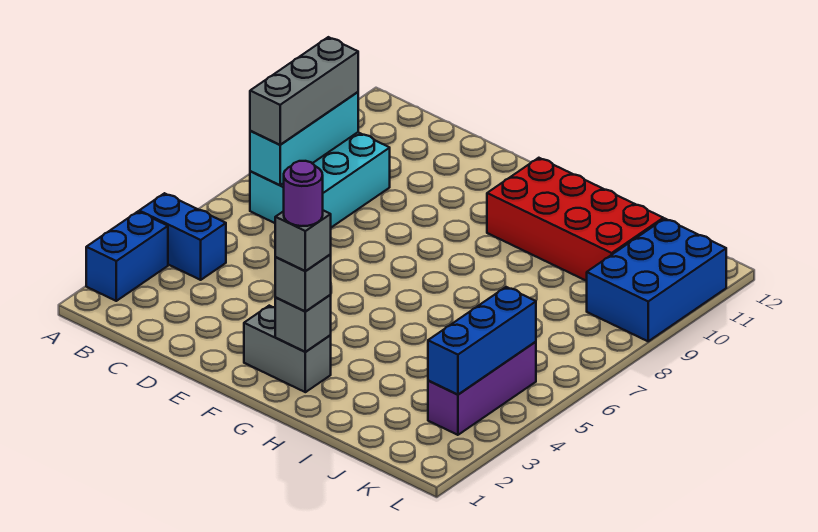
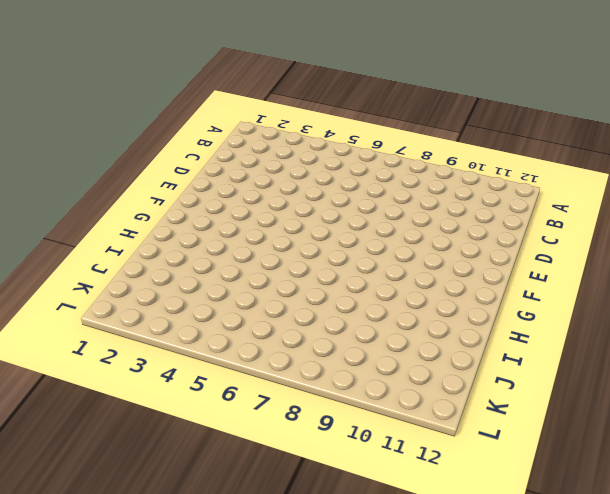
none -> blue brick A2:A3 level 1
none -> blue brick A4:B4 level 1
none -> cyan brick B7:C9 level 1

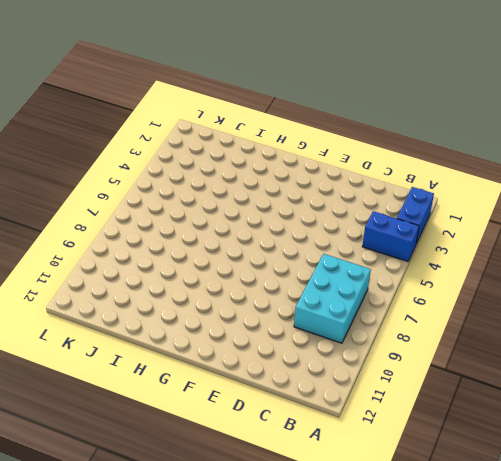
none -> grey brick F2:G2 level 1
none -> red brick G10:J11 level 1
none -> purple brick K3:K5 level 1

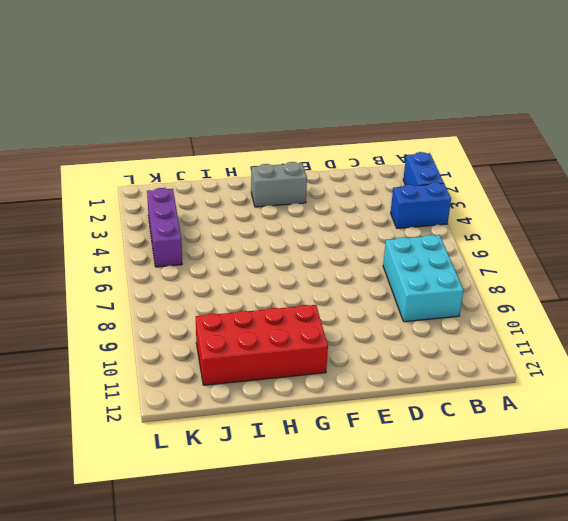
none -> blue brick K9:L11 level 1
none -> cyan brick B7:B9 level 2
none -> grey brick G2 level 2

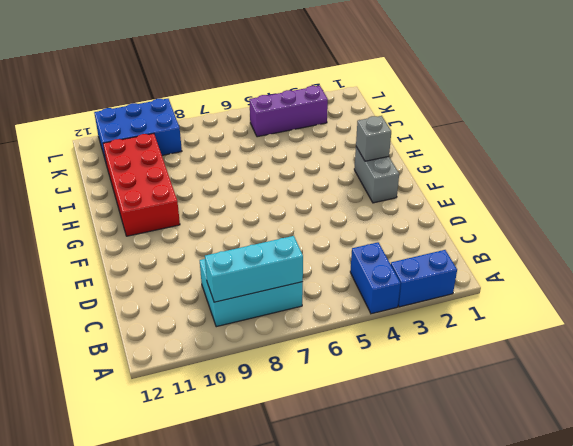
none -> blue brick K3:K5 level 2
none -> grey brick B7:B9 level 3
none -> grey brick G2 level 3

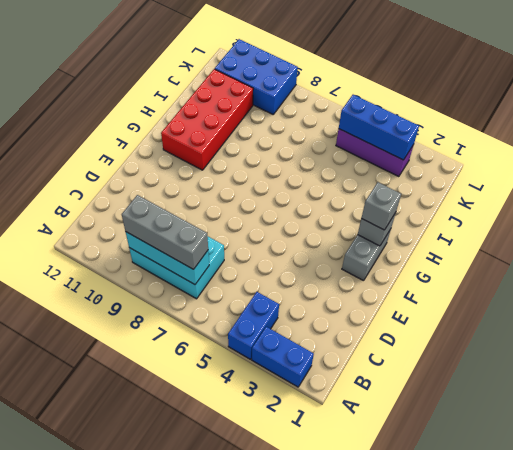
none -> grey brick G2 level 4
none -> purple round brick G2 level 5

